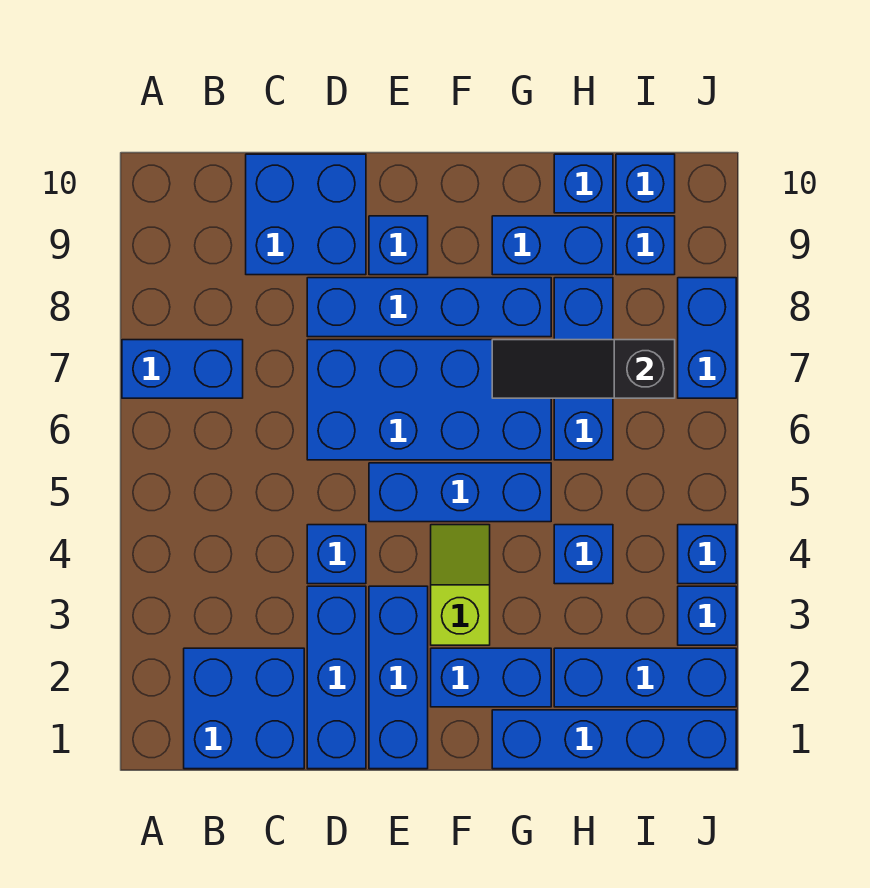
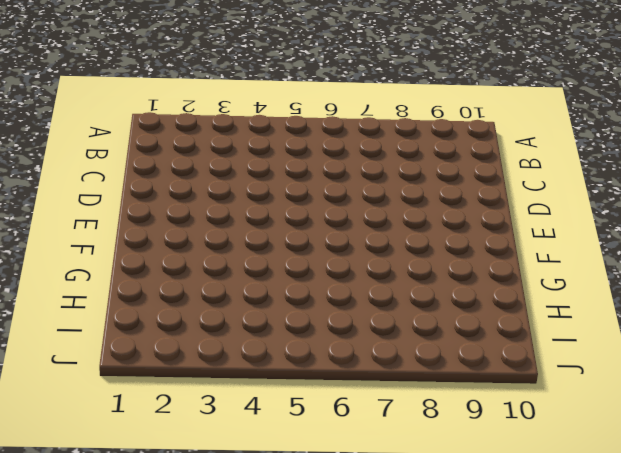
none -> blue brick A7:B7 level 1
none -> blue brick B1:C2 level 1
none -> blue brick C9:D10 level 1

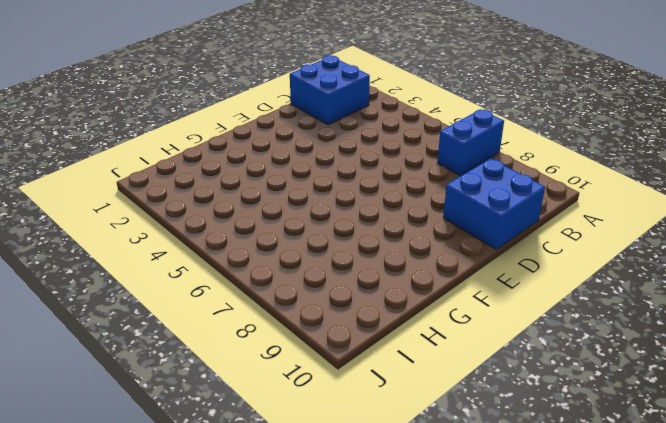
none -> blue brick D1:D3 level 1
none -> blue brick D4 level 1
none -> blue brick D6:G7 level 1

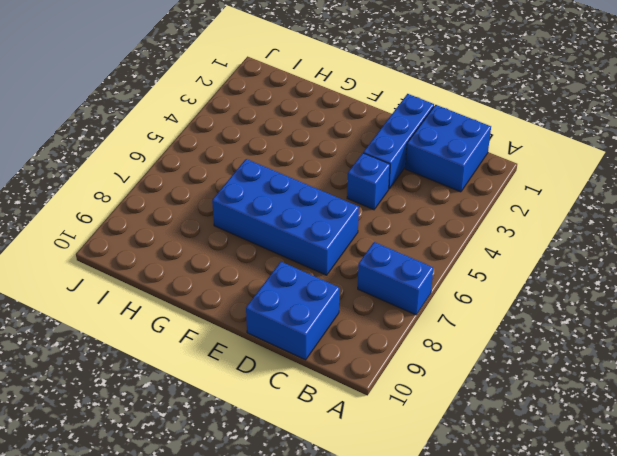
none -> blue brick D8:G8 level 1
none -> blue brick E1:E3 level 1
none -> blue brick E5:G5 level 1

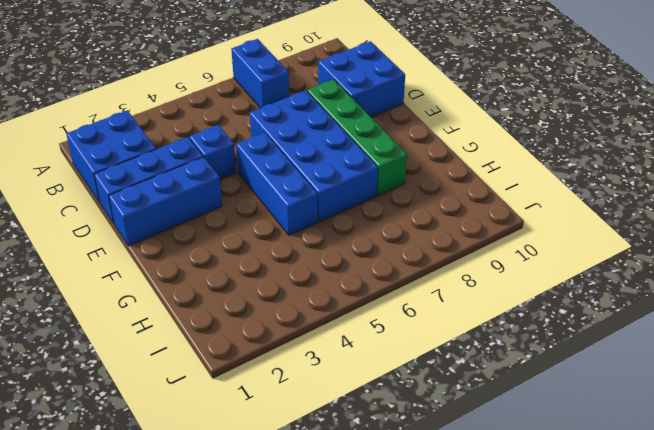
green brick D8:G8 level 1 -> blue brick D8:G8 level 1
none -> blue brick E9 level 1
none -> blue brick F2:G2 level 1
none -> lime slope F3:F4 level 1 top 3

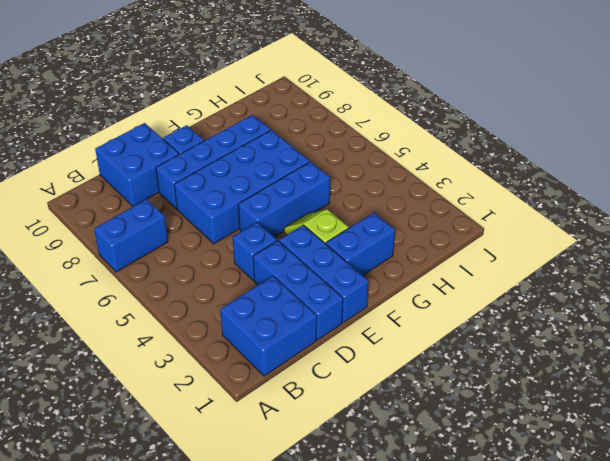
none -> blue brick G1:J1 level 1
none -> blue brick G9:H9 level 1
none -> blue brick H2:J2 level 1

